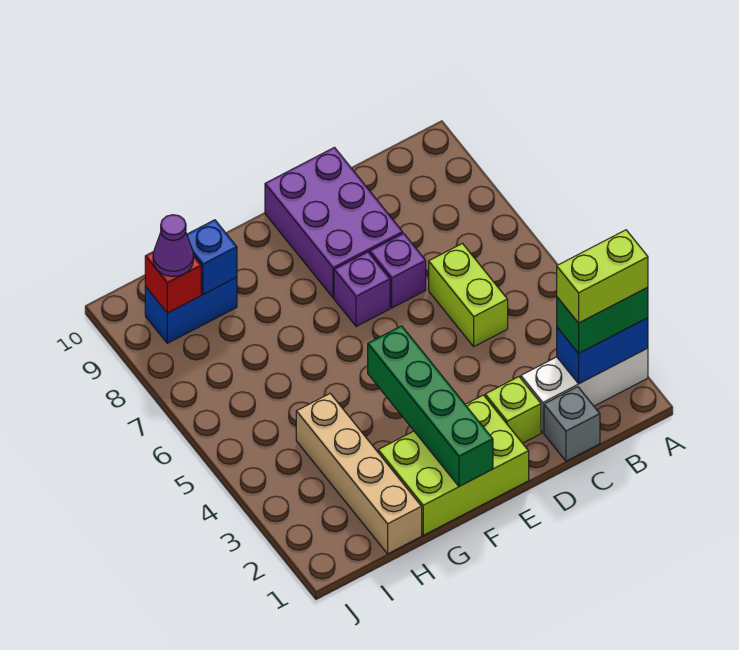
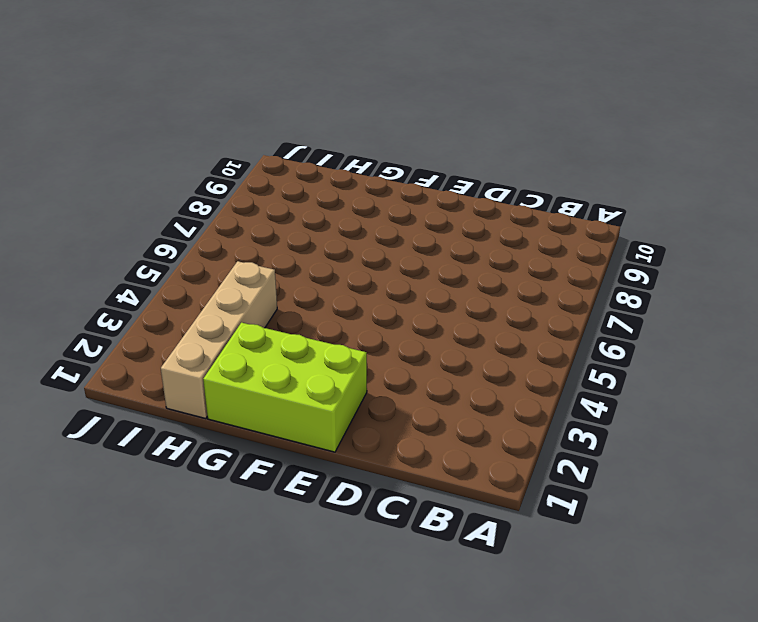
none -> white brick A2:C2 level 1
none -> grey brick C1 level 1
none -> lime brick C5:C6 level 1

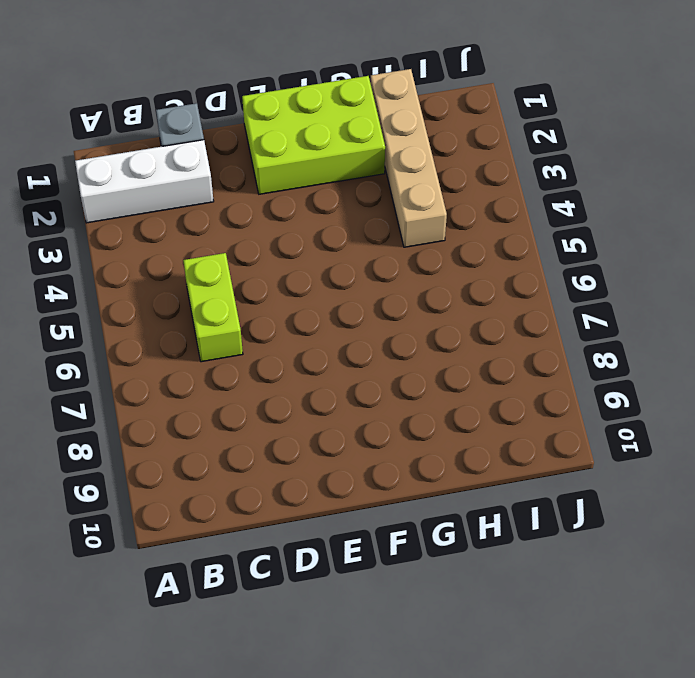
none -> lime brick D2 level 1
none -> purple brick D7 level 1
none -> purple brick D8:E10 level 1

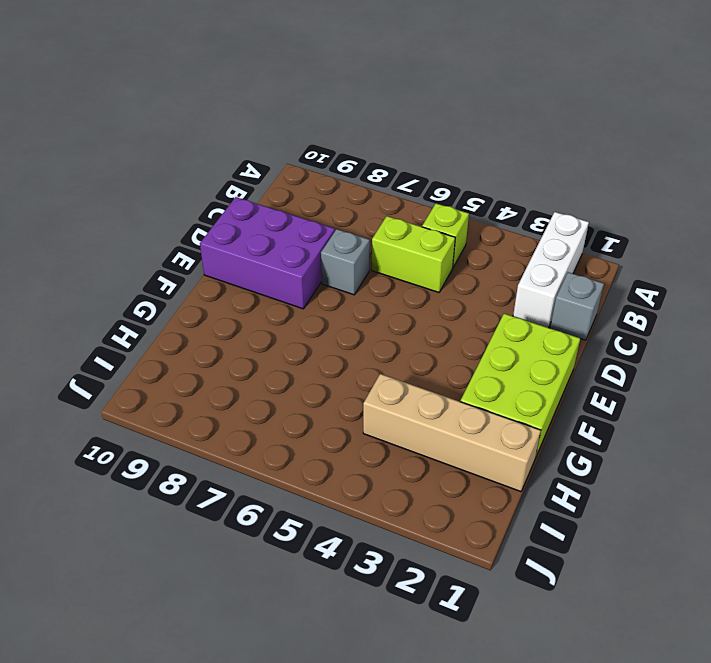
lime brick B5 level 1 -> lime brick D2 level 1
grey brick D7 level 1 -> purple brick D7 level 1
none -> purple brick E7 level 1
none -> blue brick H9:I9 level 1
none -> blue brick A2:B2 level 2

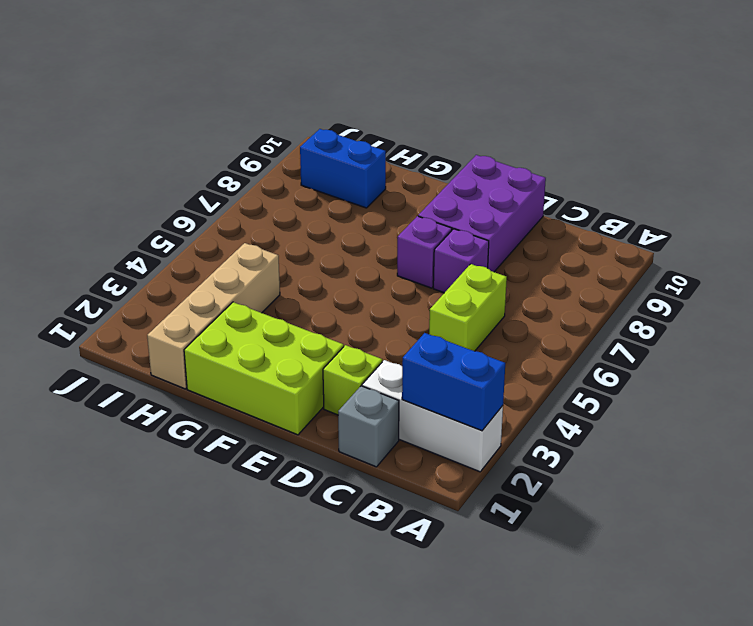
none -> green brick F1:F4 level 2
none -> blue brick H9 level 2
none -> red brick I9 level 2

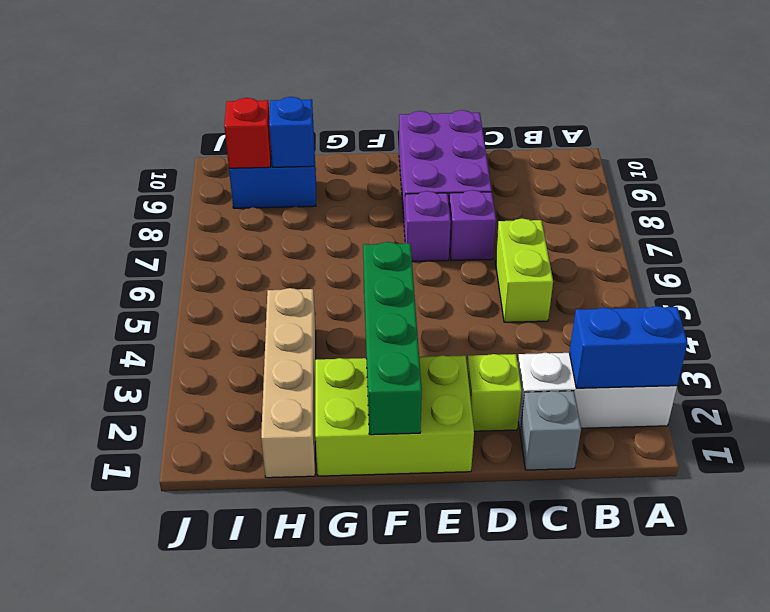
none -> green brick A2:B2 level 3
none -> purple cone I9 level 3
none -> lime brick A2:B2 level 4

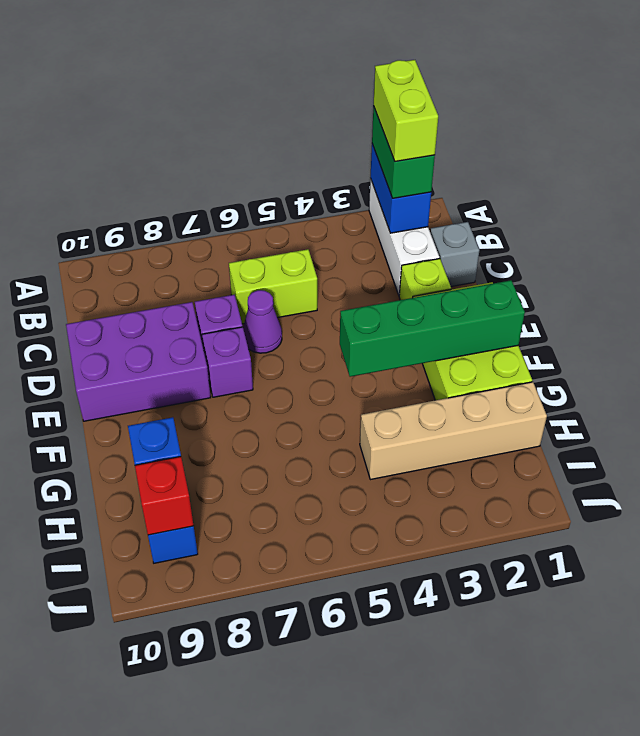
purple cone D6 level 1 -> purple cone I9 level 3

